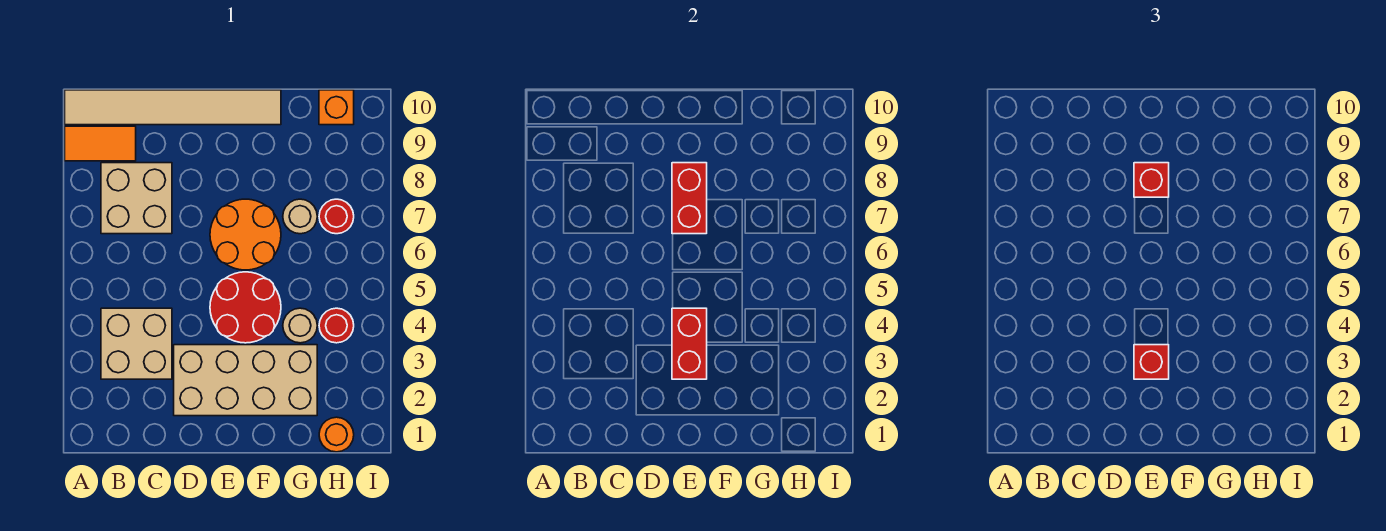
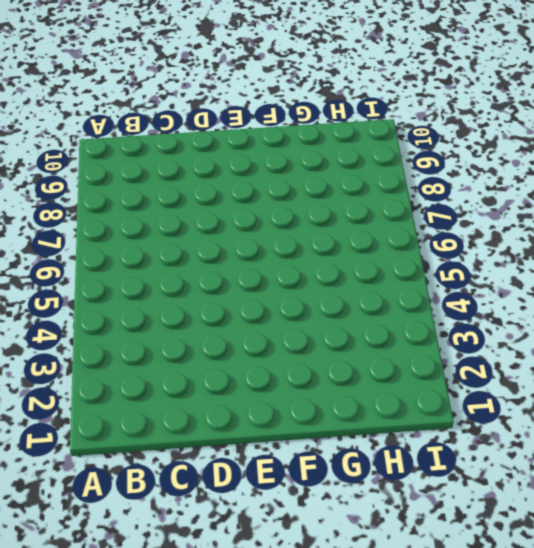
none -> orange tile A9:B9 level 1
none -> tan tile A10:F10 level 1
none -> tan brick B3:C4 level 1

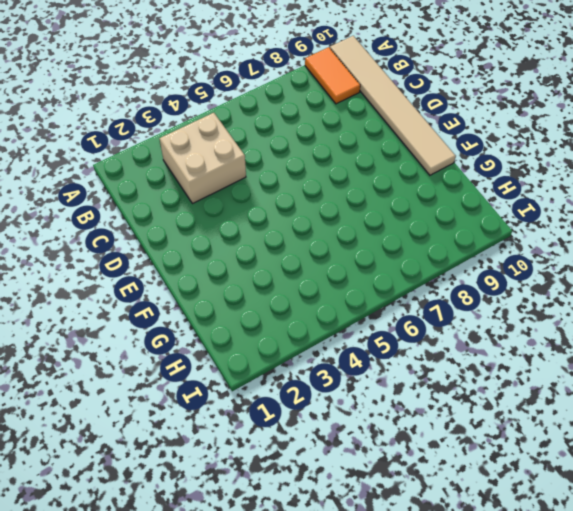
none -> tan brick B7:C8 level 1
none -> tan brick D2:G3 level 1
none -> red round brick E4:F5 level 1

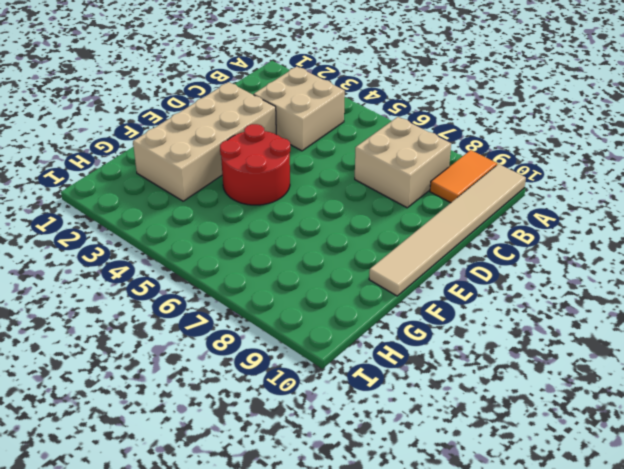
none -> orange round brick E6:F7 level 1
none -> tan round brick G4 level 1
none -> tan round brick G7 level 1

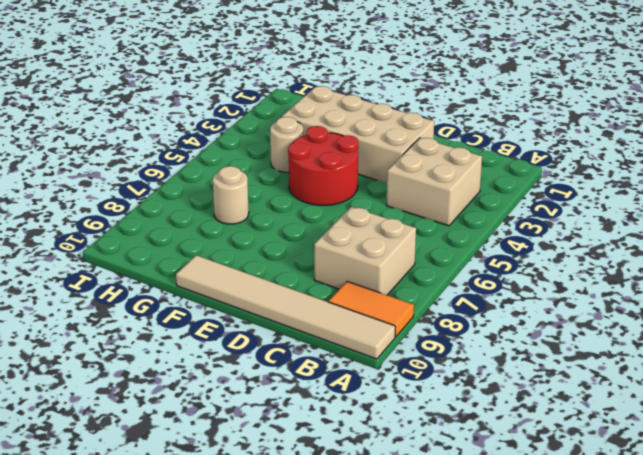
none -> orange round brick E6:F7 level 1
none -> orange round brick H1 level 1
none -> red round brick H4 level 1

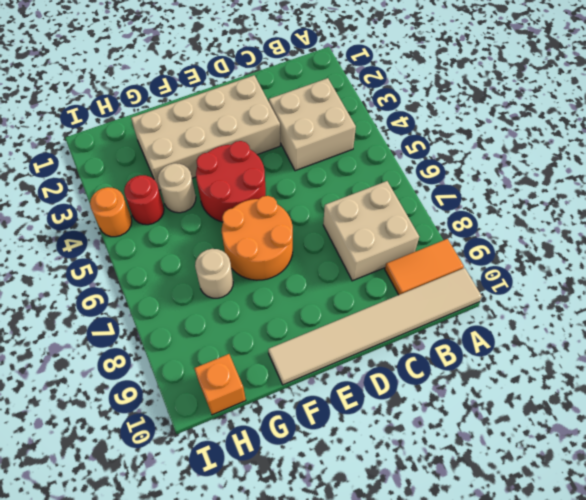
orange round brick I4 level 1 -> orange round brick H1 level 1
none -> red round brick H7 level 1
none -> red brick E3:E4 level 2
none -> red brick E7:E8 level 2

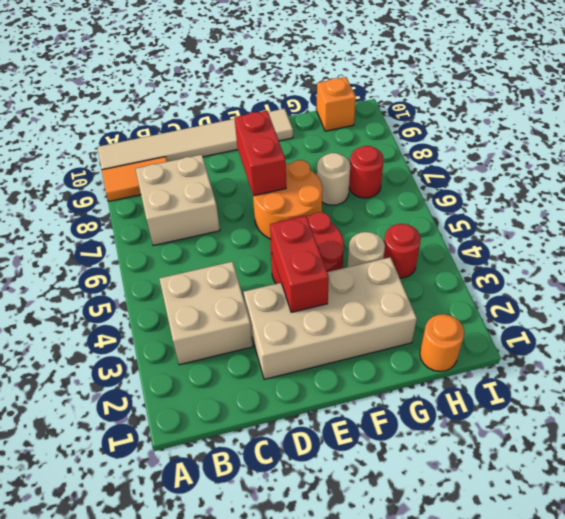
none -> red brick E3 level 3
none -> red brick E8 level 3

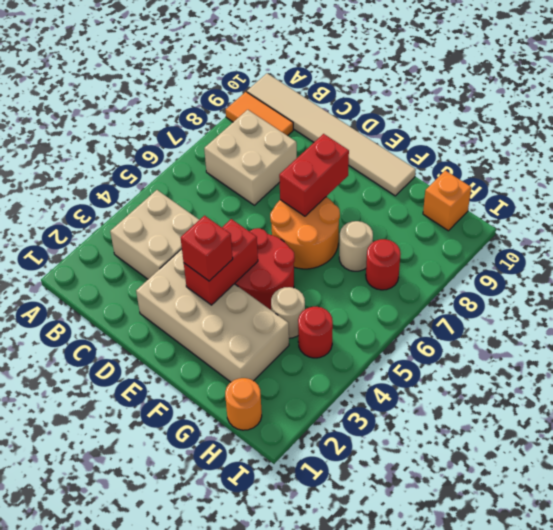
none -> red brick E8 level 3

